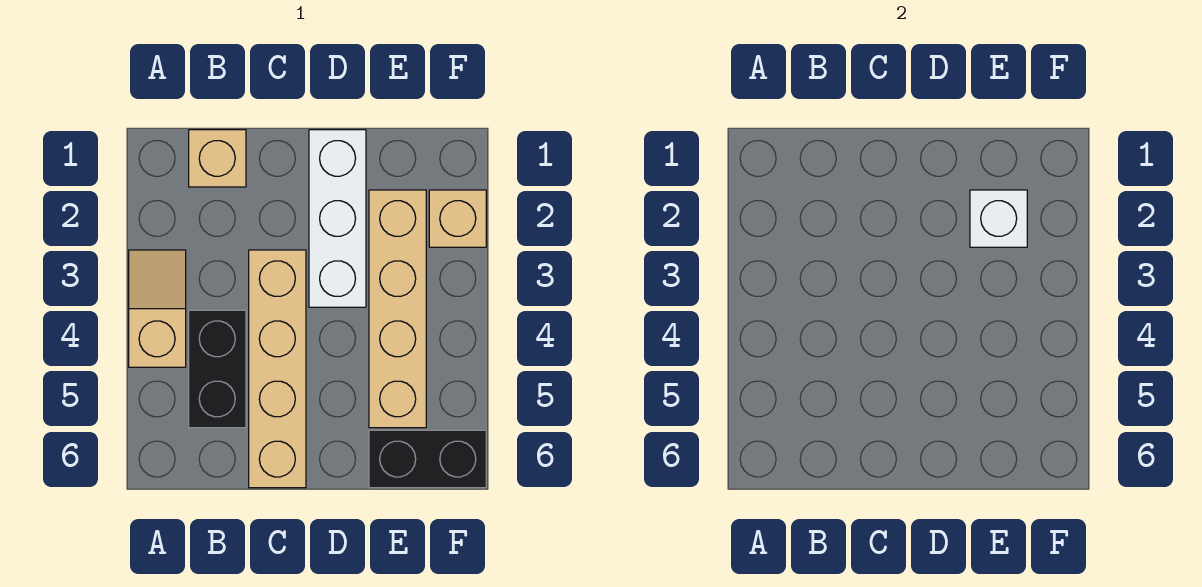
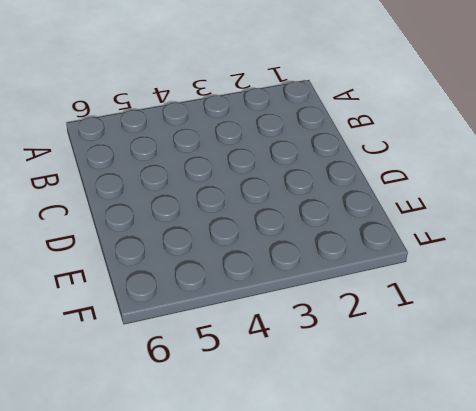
none -> tan slope A3:A4 level 1 top 4
none -> tan brick B1 level 1

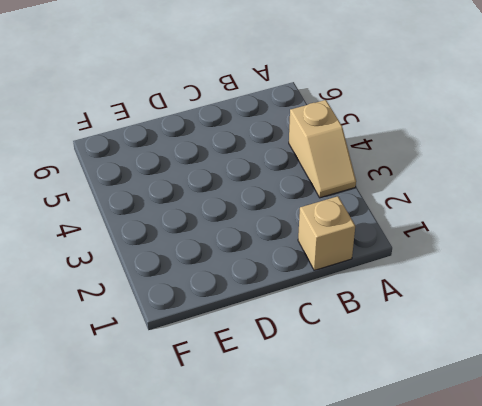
none -> black brick B4:B5 level 1
none -> tan brick C3:C6 level 1

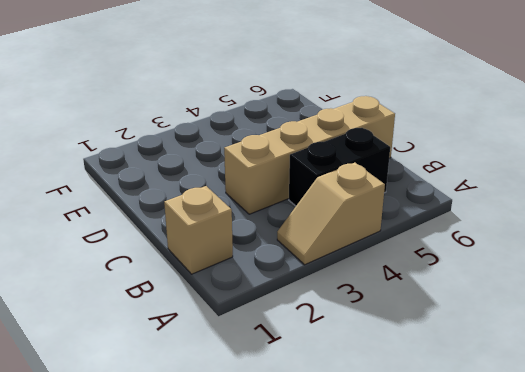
none -> white brick D1:D3 level 1
none -> tan brick E2:E5 level 1

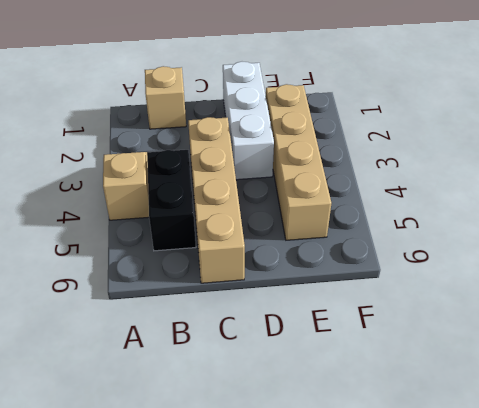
none -> black brick E6:F6 level 1
none -> tan brick F2 level 1

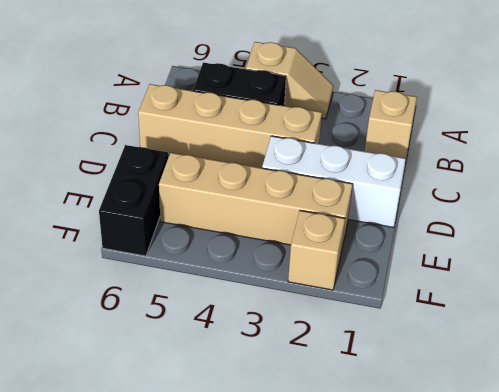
none -> white brick E2 level 2

